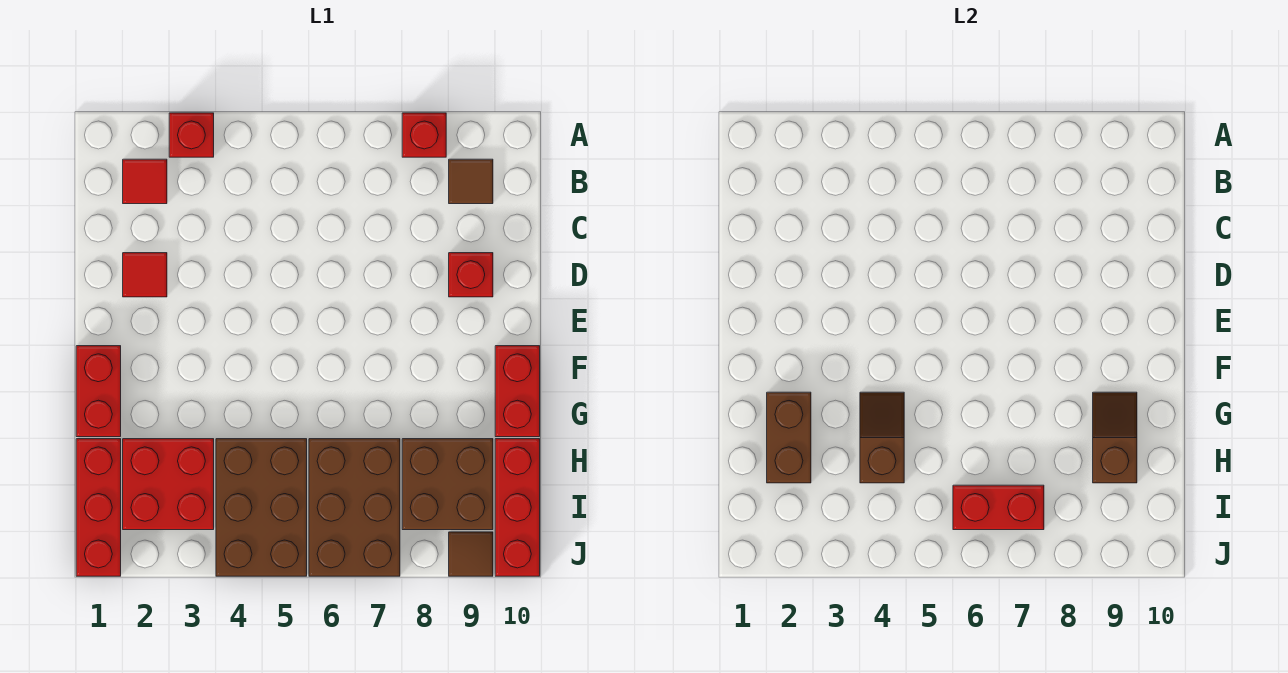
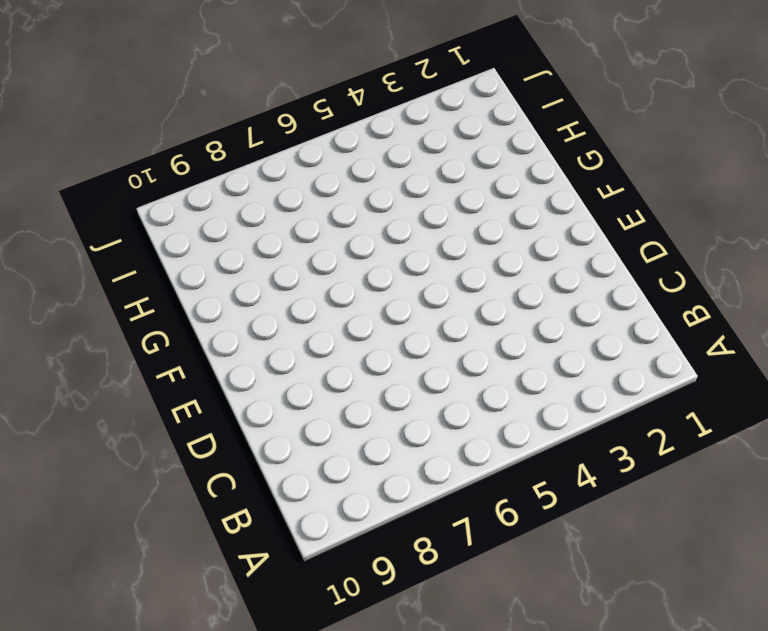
none -> red brick A3 level 1
none -> red brick A8 level 1
none -> red tile B2 level 1

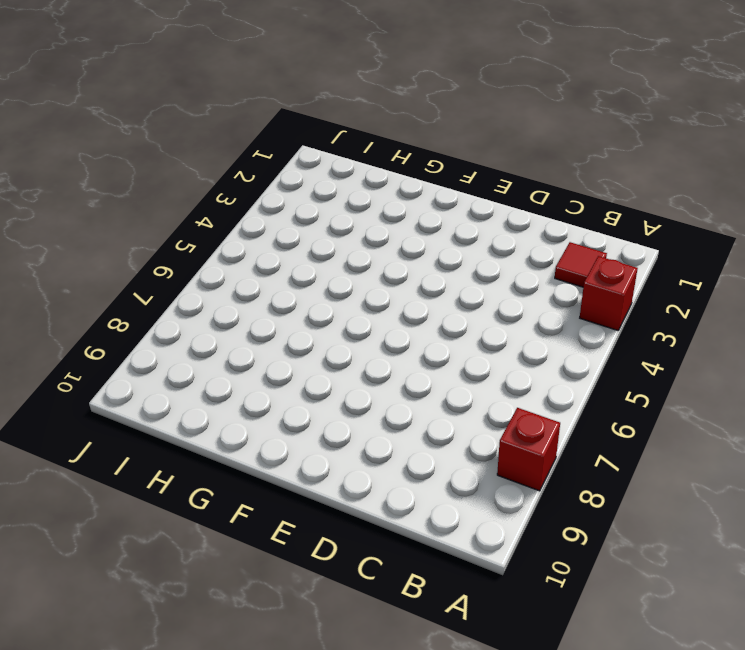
none -> brown tile B9 level 1
none -> red tile D2 level 1
none -> red brick D9 level 1

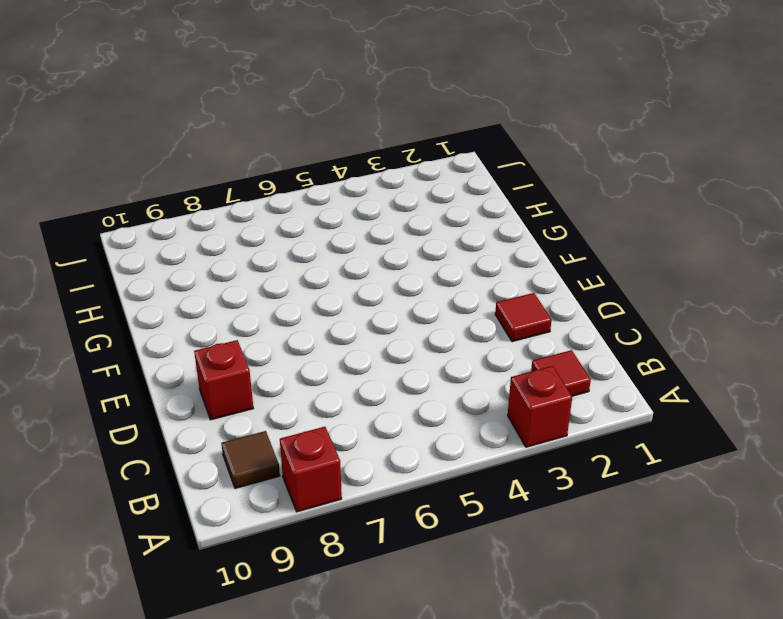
none -> red brick F1:G1 level 1
none -> red brick F10:G10 level 1
none -> red brick H1:J1 level 1

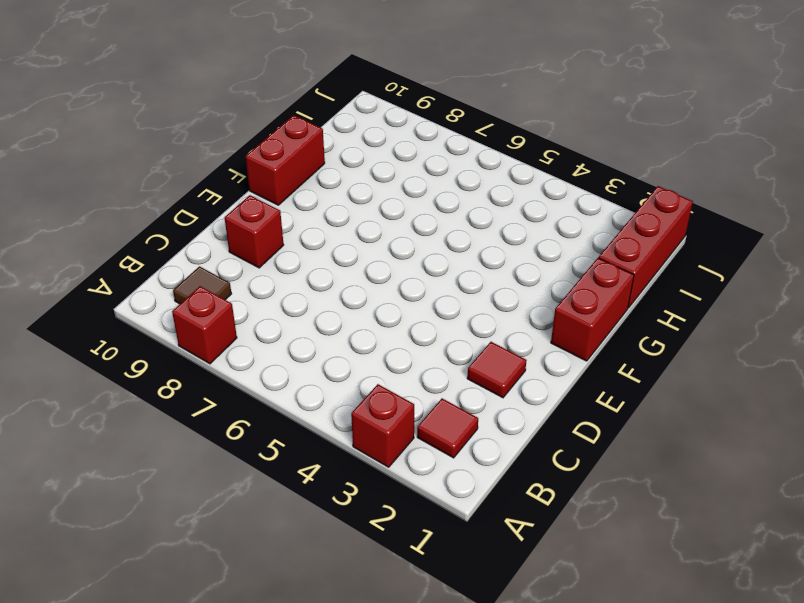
none -> red brick H2:I3 level 1
none -> brown brick H4:J5 level 1
none -> brown brick H6:J7 level 1

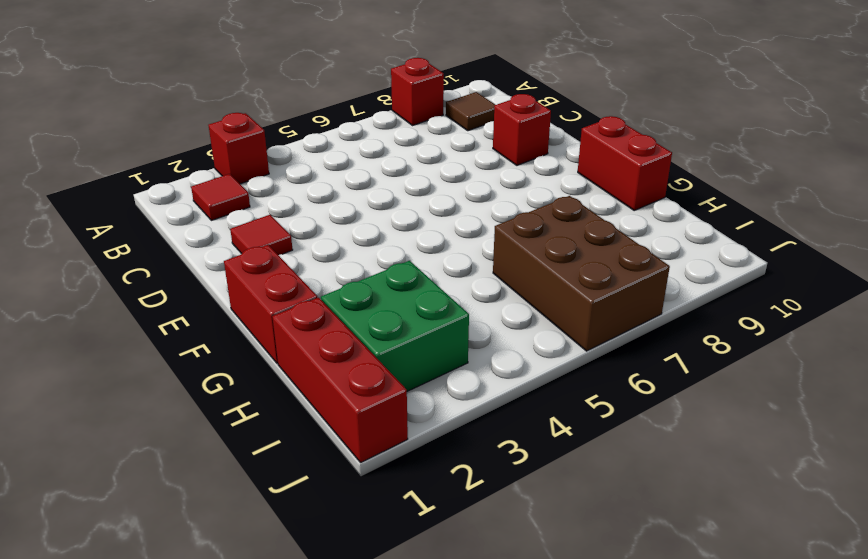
green brick H2:I3 level 1 -> red brick H2:I3 level 1
none -> brown brick H4:J5 level 1
none -> brown brick H8:I9 level 1
none -> red brick H10:J10 level 1

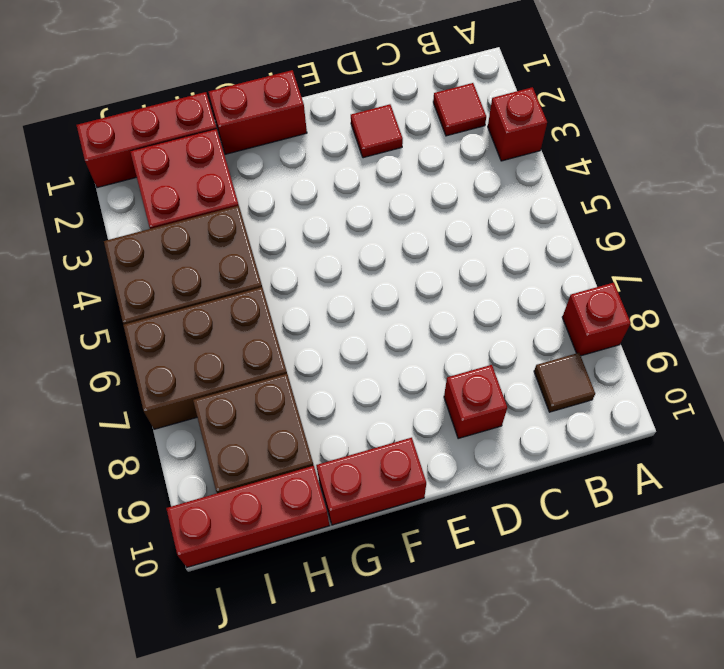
none -> brown tile J9 level 1
none -> brown brick G2:H2 level 2
none -> brown slope G4:H4 level 2 top H

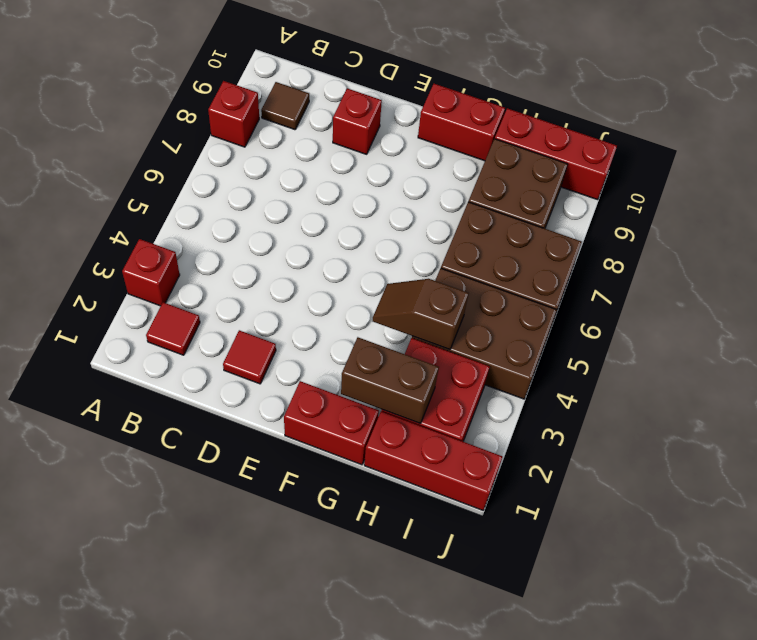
none -> brown tile J9 level 1
none -> brown slope G9:H9 level 2 top H
none -> red brick I6:I7 level 2

